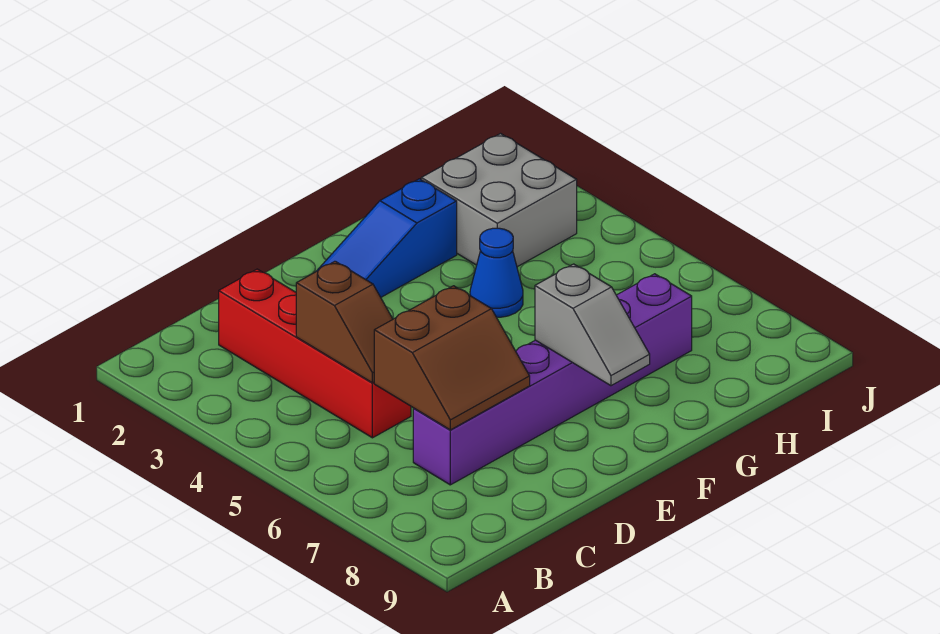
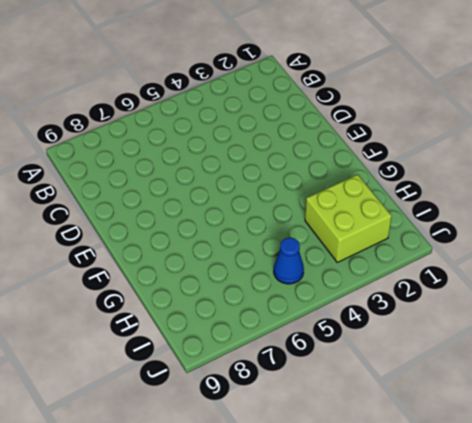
lime brick H2:I3 level 1 -> grey brick H2:I3 level 1
blue cone I5 level 1 -> blue cone G4 level 1
none -> red brick C2:C5 level 1
none -> purple brick C7:H7 level 1

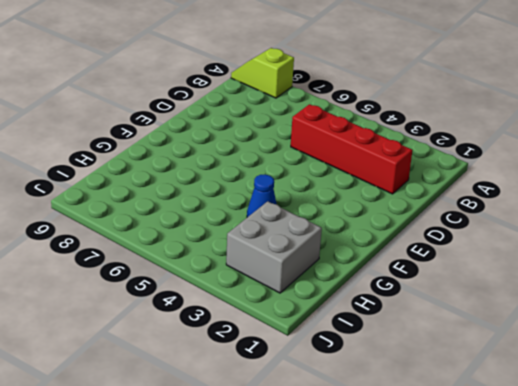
lime slope A8:A9 level 1 top 8 -> none
none -> purple brick C7:H7 level 1
none -> blue slope E2:G2 level 1 top G

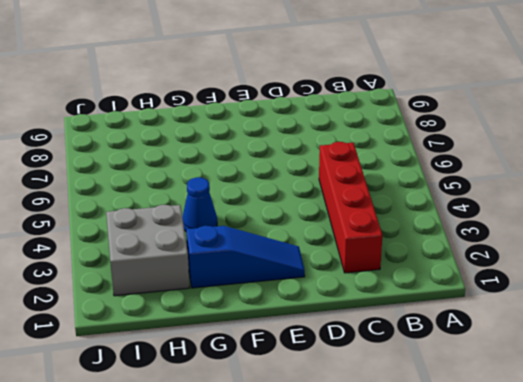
none -> purple brick C7:H7 level 1
none -> brown slope C4:C5 level 2 top 4

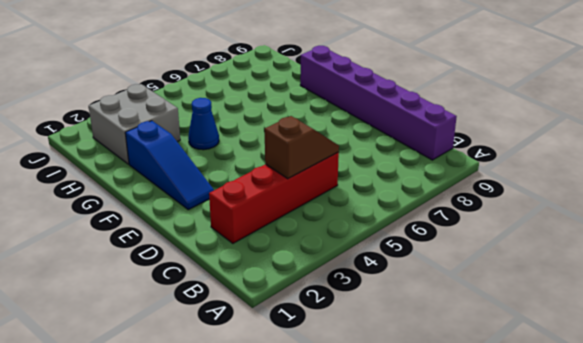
purple brick B9:G9 level 1 -> purple brick C7:H7 level 1
none -> brown slope C6:D7 level 2 top 6
none -> grey slope F7:F8 level 2 top 7

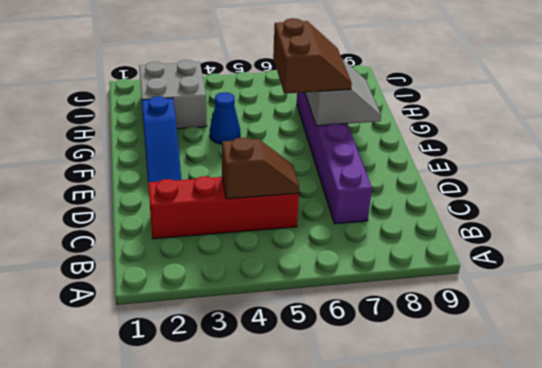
brown slope F6:G7 level 3 top 6 -> brown slope C6:D7 level 2 top 6
grey slope F7:G8 level 2 top 7 -> grey slope F7:F8 level 2 top 7

